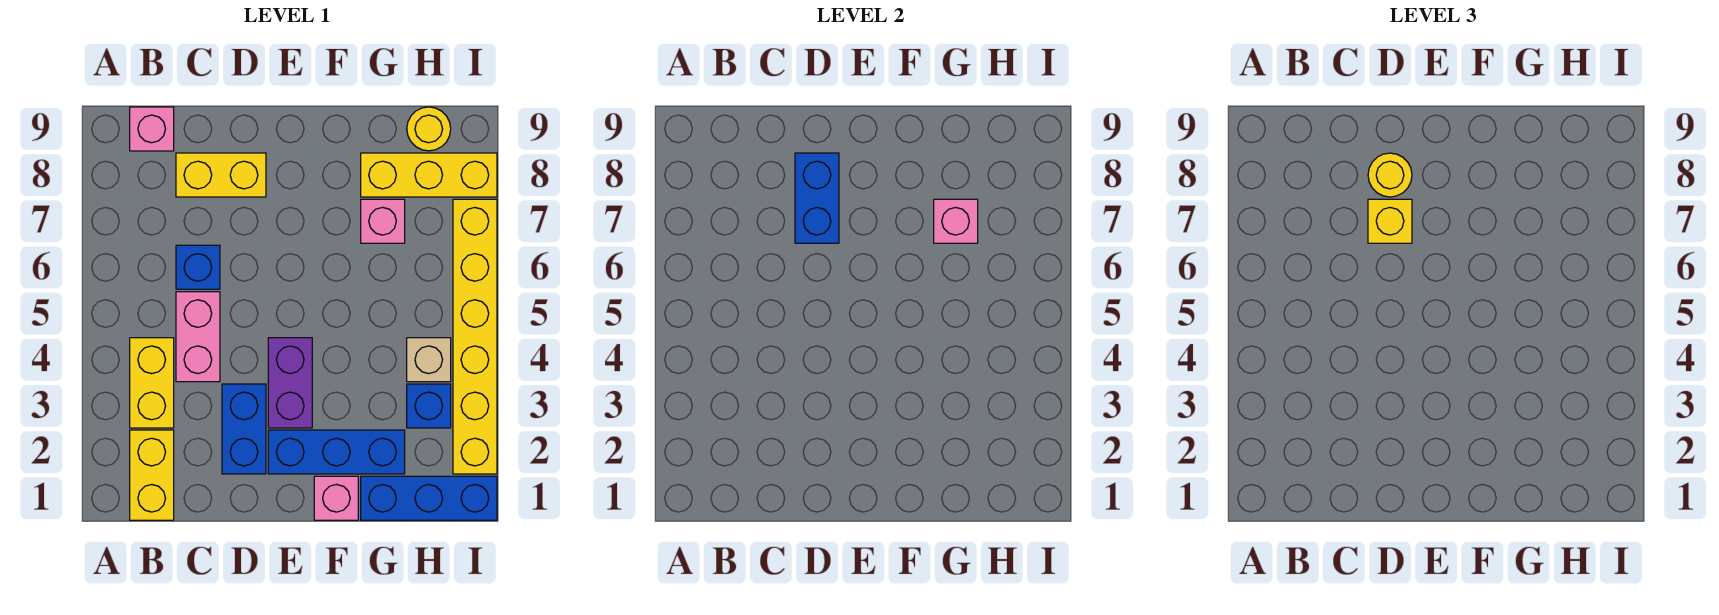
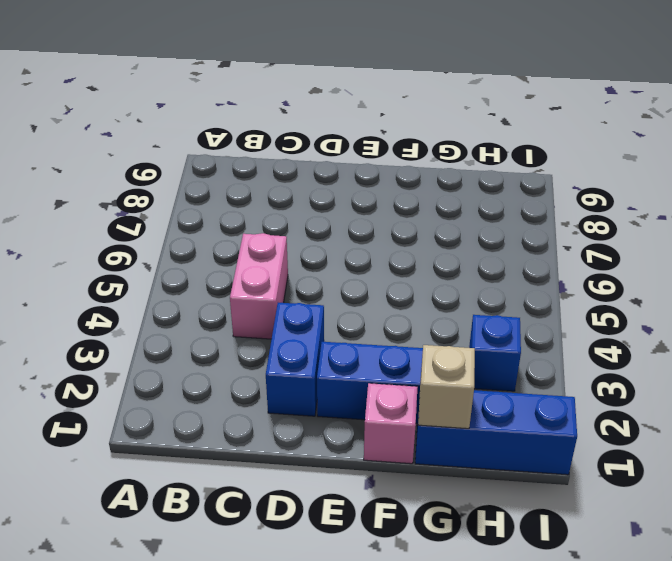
tan brick G1 level 2 -> tan brick H4 level 1
none -> yellow brick B1:B2 level 1
none -> yellow brick B3:B4 level 1
none -> pink brick B9 level 1

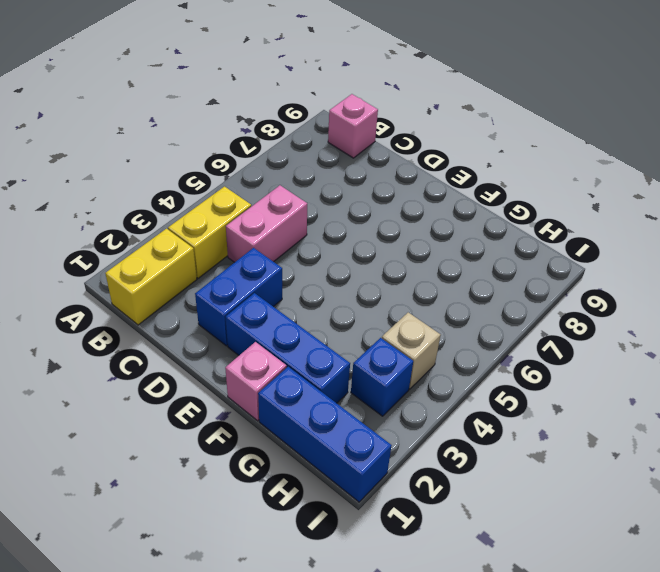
none -> blue brick C6 level 1
none -> yellow brick C8:D8 level 1
none -> purple brick E3:E4 level 1

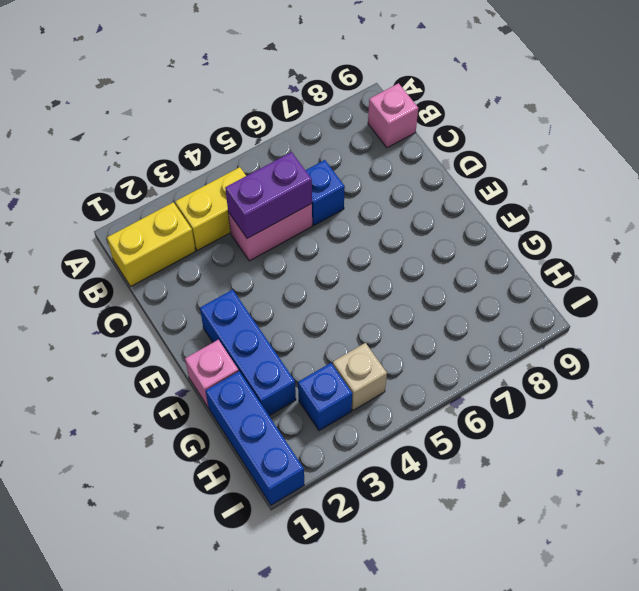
purple brick C4:C5 level 2 -> purple brick E3:E4 level 1
none -> yellow brick C8:D8 level 1
none -> blue brick D2:D3 level 1
none -> pink brick G7 level 1

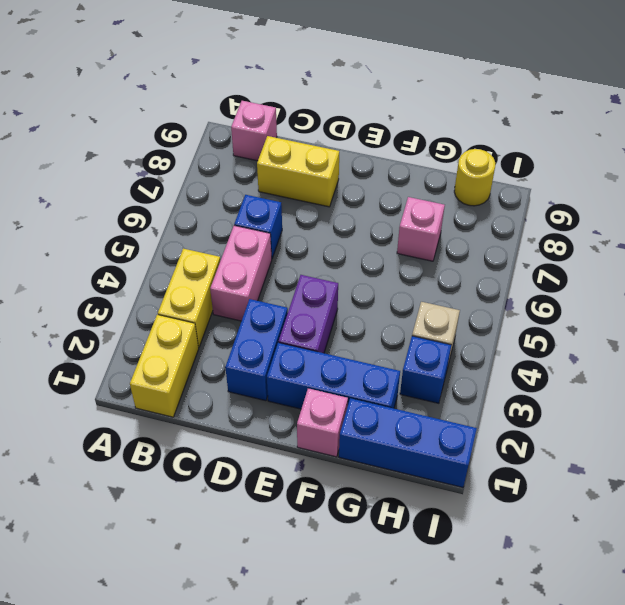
none -> yellow brick G8:I8 level 1
none -> yellow brick I2:I7 level 1
none -> blue brick D7:D8 level 2

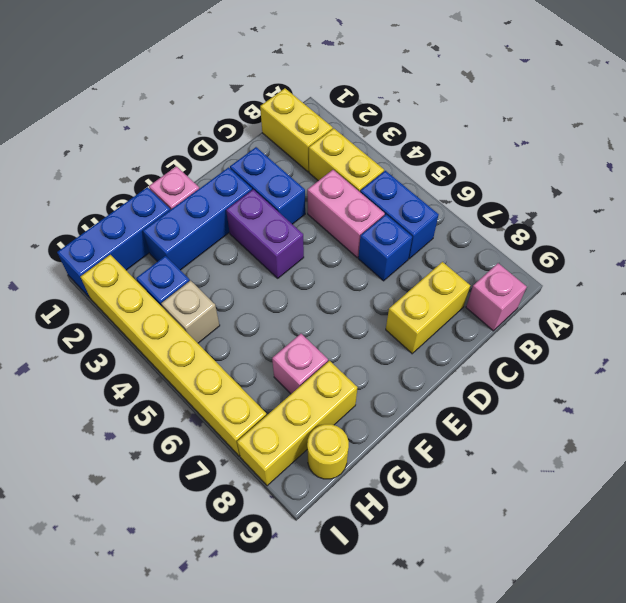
blue brick B5:B6 level 1 -> blue brick D7:D8 level 2
none -> pink brick G7 level 2
none -> yellow brick D7 level 3
none -> yellow round brick D8 level 3

